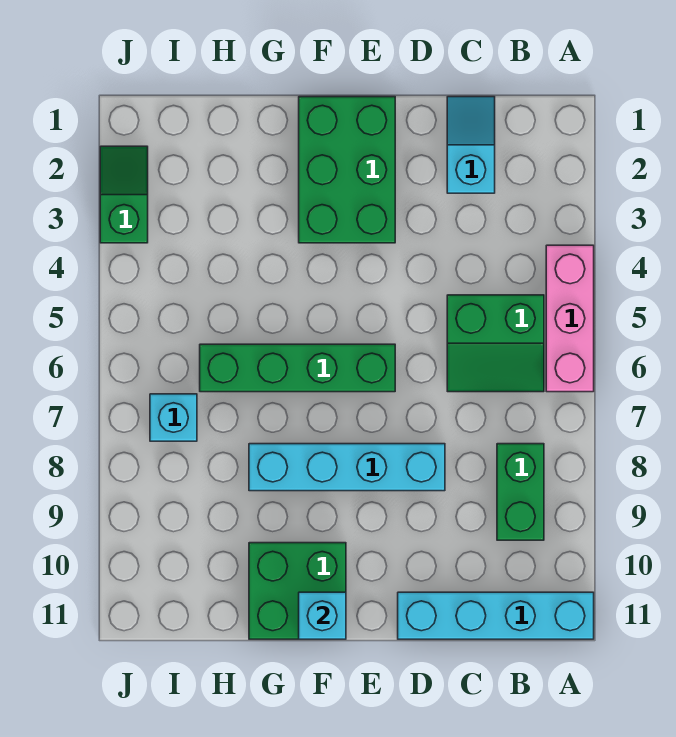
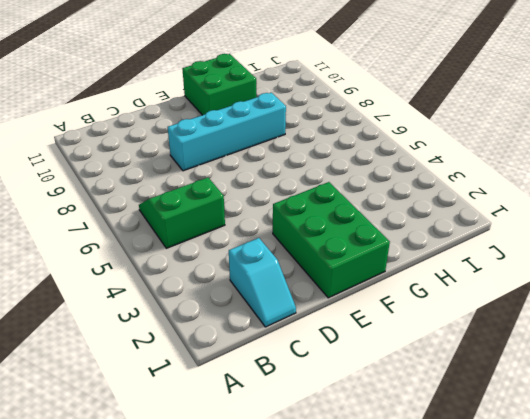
none -> pink brick A4:A6 level 1
none -> cyan brick A11:D11 level 1
none -> green brick B8:B9 level 1

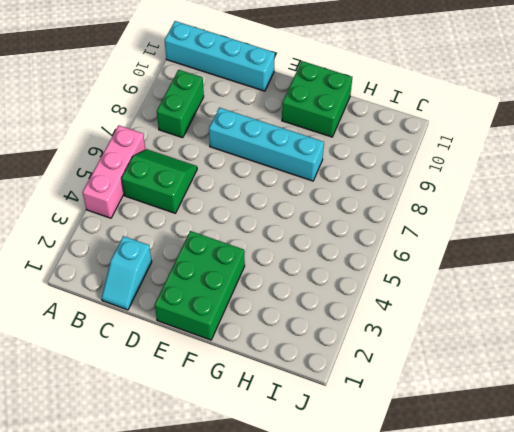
none -> green brick E6:H6 level 1
none -> cyan brick I7 level 1
none -> green slope J2:J3 level 1 top 3

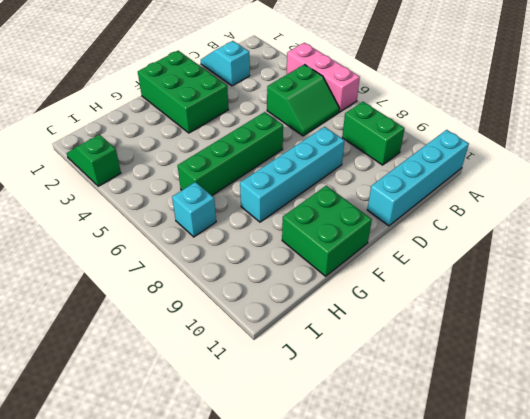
none -> cyan brick F11 level 2

